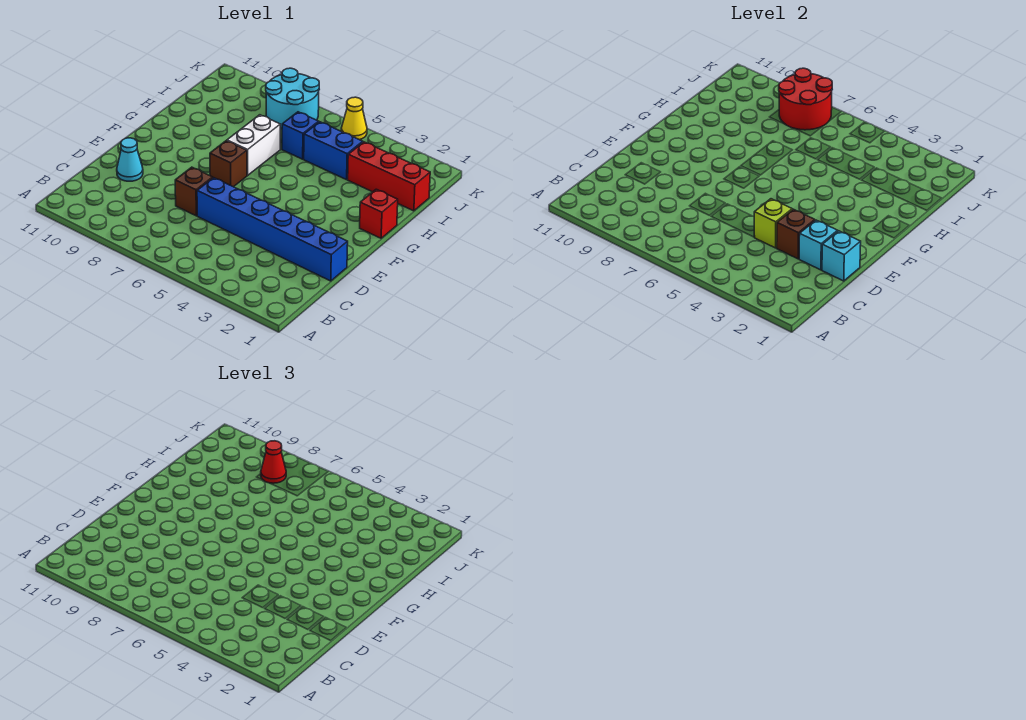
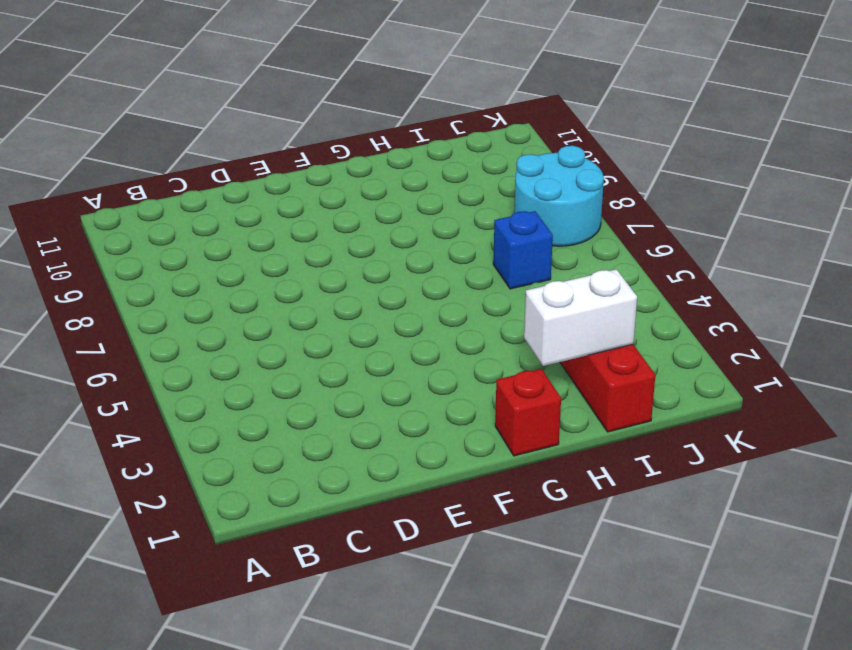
white brick H2:I2 level 2 -> white brick G7:H7 level 1
none -> blue brick D1:D6 level 1
none -> brown brick D7 level 1
none -> cyan cone D10 level 1

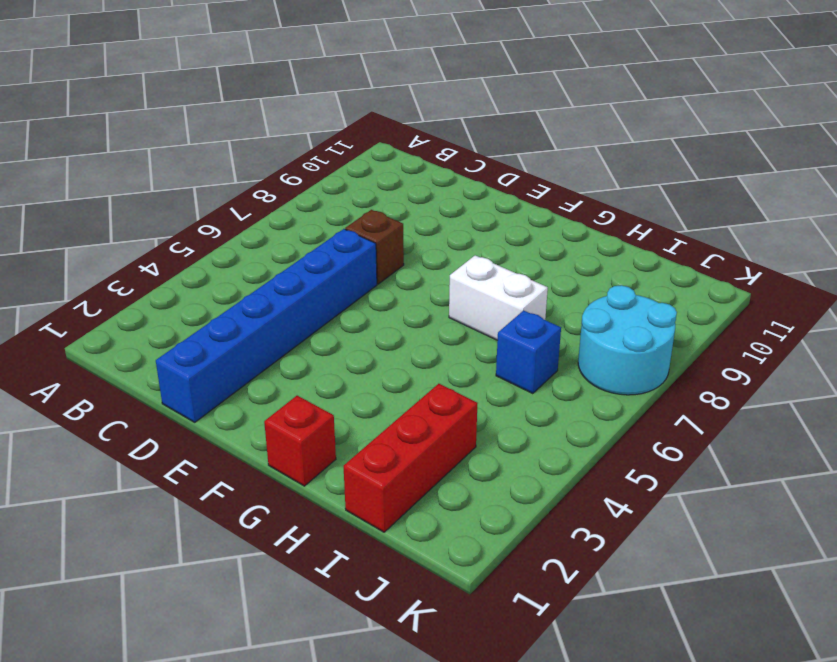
none -> cyan cone D10 level 1
none -> brown brick F7 level 1
none -> blue brick I4:I5 level 1

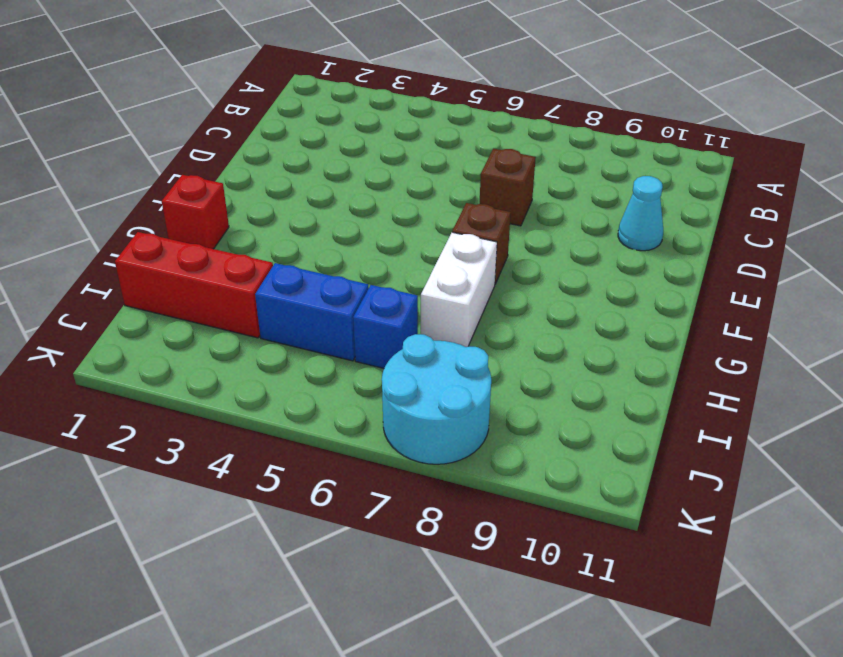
none -> blue brick D1:D6 level 1
none -> yellow cone K5 level 1
none -> cyan brick D1 level 2

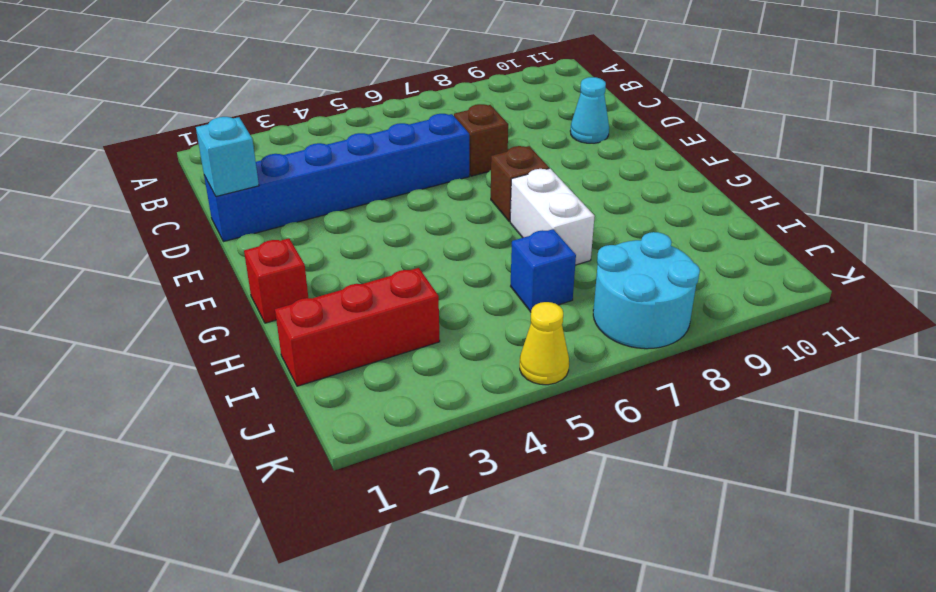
none -> blue brick I4:I5 level 1
none -> cyan brick D2 level 2
none -> brown brick D3 level 2

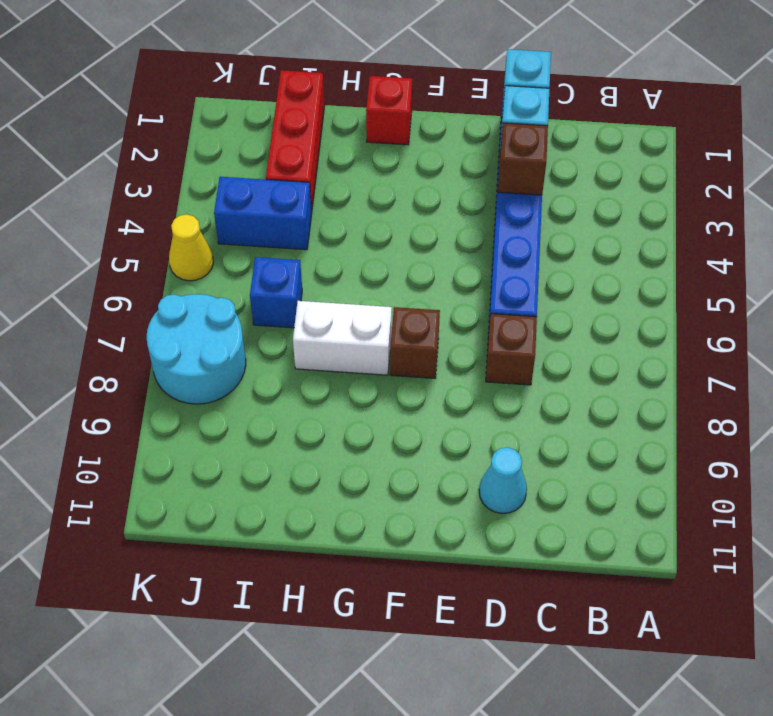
blue brick I4:J4 level 1 -> blue brick I4:I5 level 1
none -> lime brick D4 level 2
none -> red round brick J7:K8 level 2
none -> red cone J8 level 3

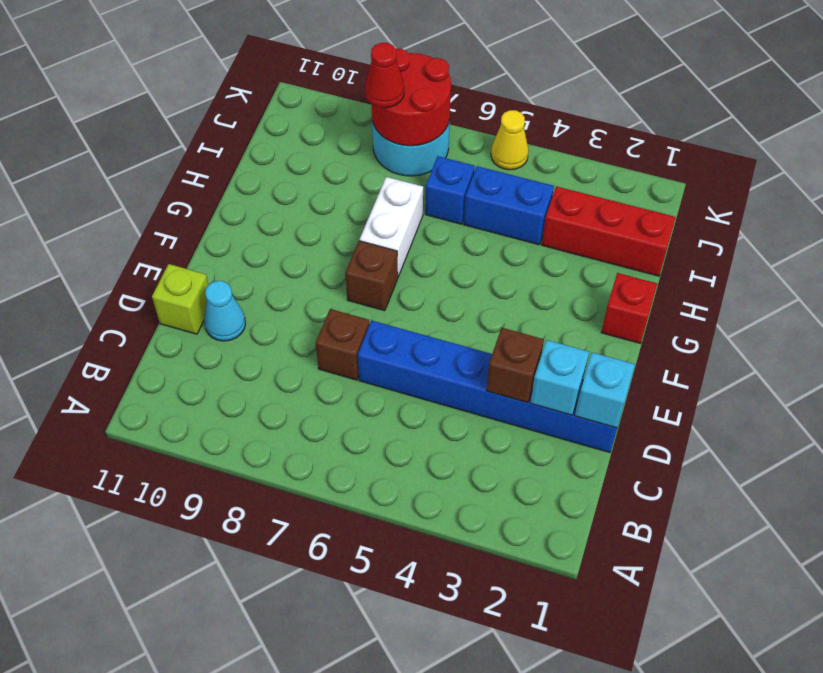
lime brick D11 level 1 -> lime brick D4 level 2

